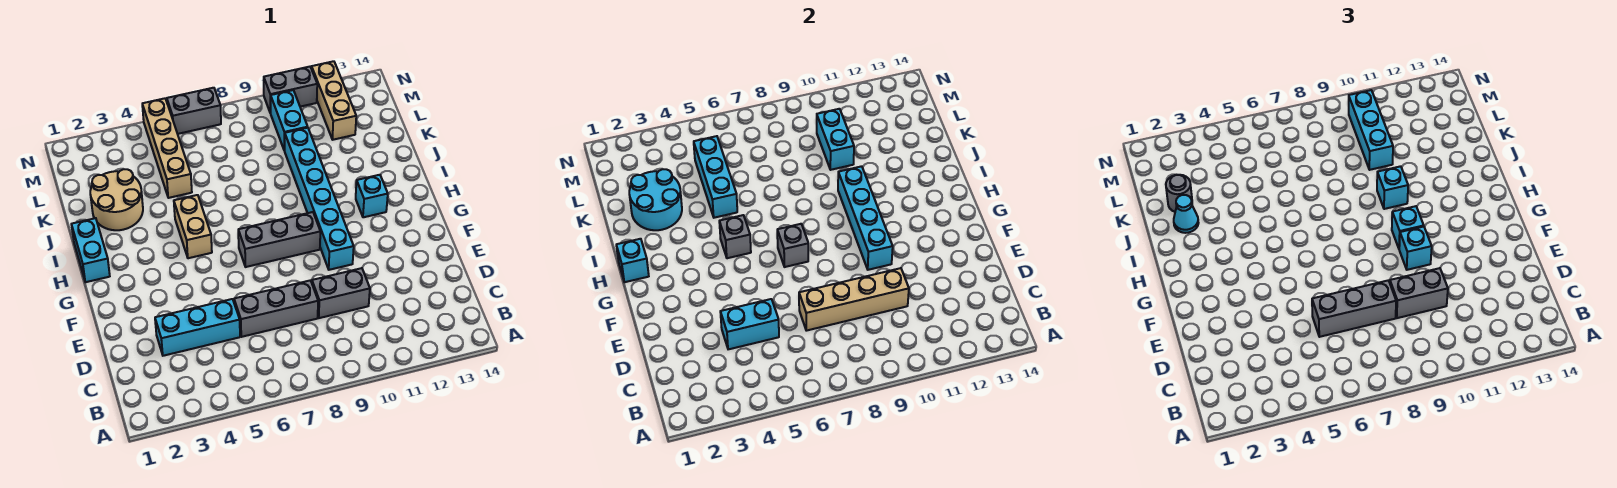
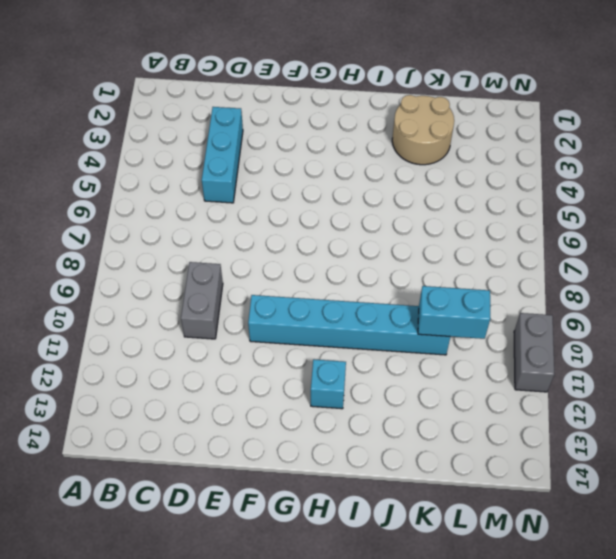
none -> grey brick D6:D8 level 1
none -> grey brick G7:G9 level 1
none -> cyan brick H1:I1 level 1
none -> tan brick H5:I5 level 1

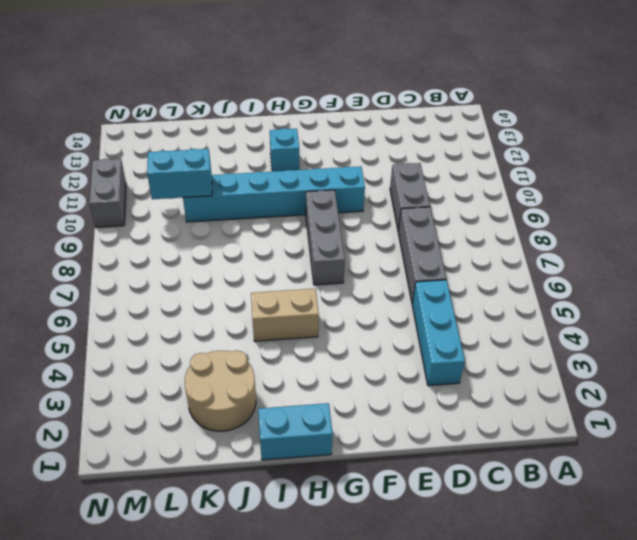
none -> tan brick K5:N5 level 1
none -> cyan brick L10:M10 level 1
none -> tan brick L12:N12 level 1
none -> grey brick N6:N7 level 1

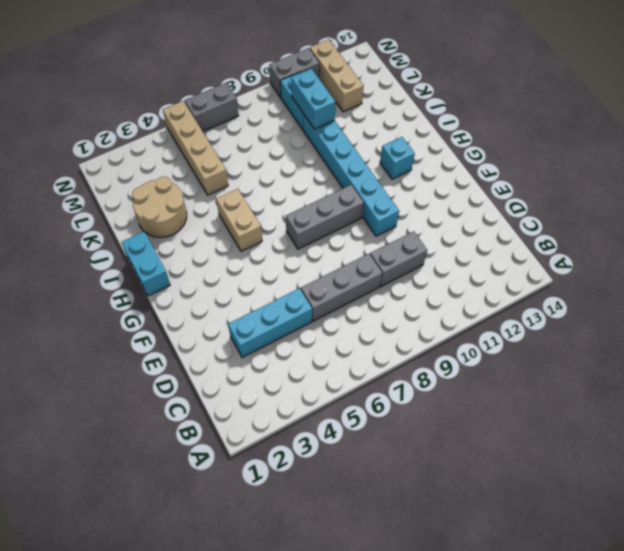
none -> cyan brick D4:D5 level 2
none -> tan brick D7:D10 level 2
none -> cyan brick F10:I10 level 2
none -> grey brick G7 level 2

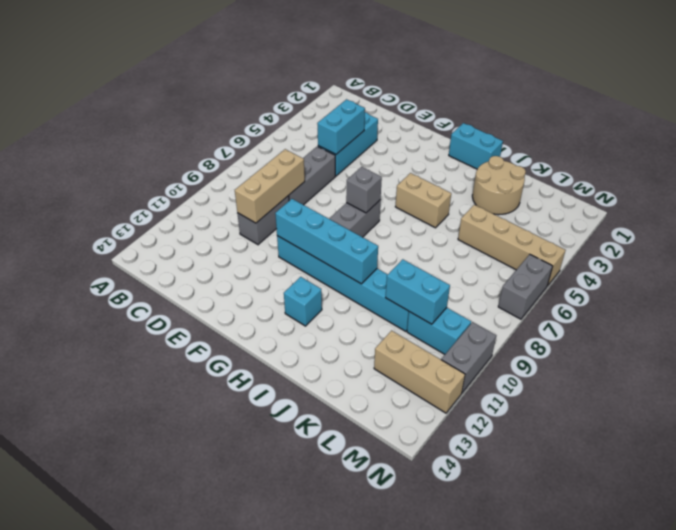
tan brick D8:D10 level 2 -> tan brick D7:D10 level 2
none -> cyan brick H1 level 2
none -> grey brick H5 level 2
none -> cyan round brick J2:K3 level 2
none -> cyan brick J5:L5 level 2

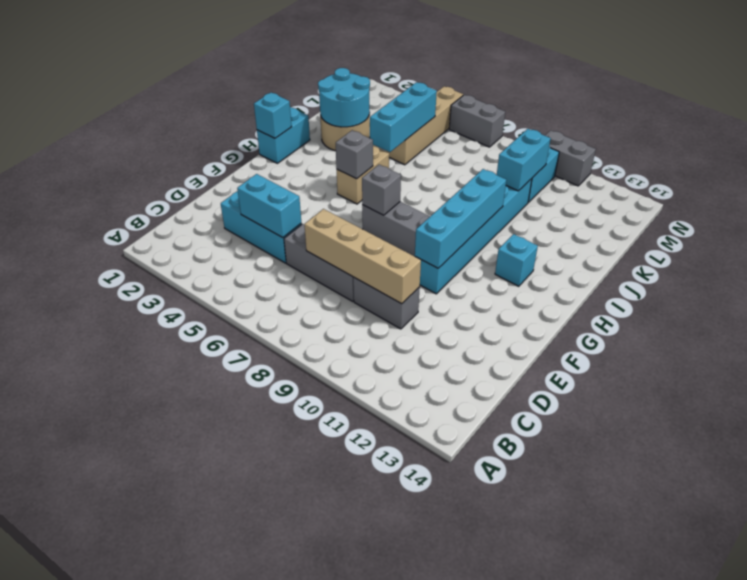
none -> tan brick L12:N12 level 1
none -> grey brick D6:D8 level 3
none -> grey brick D9:D10 level 3
none -> cyan brick F10 level 3

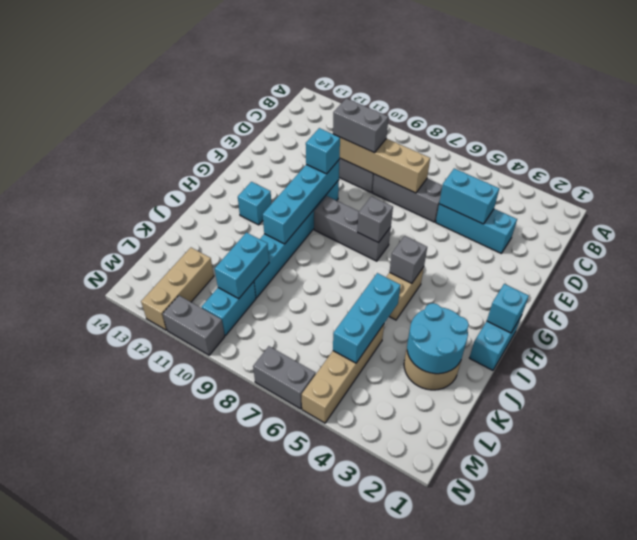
none -> grey brick D6:D8 level 3
none -> cyan brick G10 level 3
none -> cyan brick I10 level 3
none -> cyan cone J2 level 3

